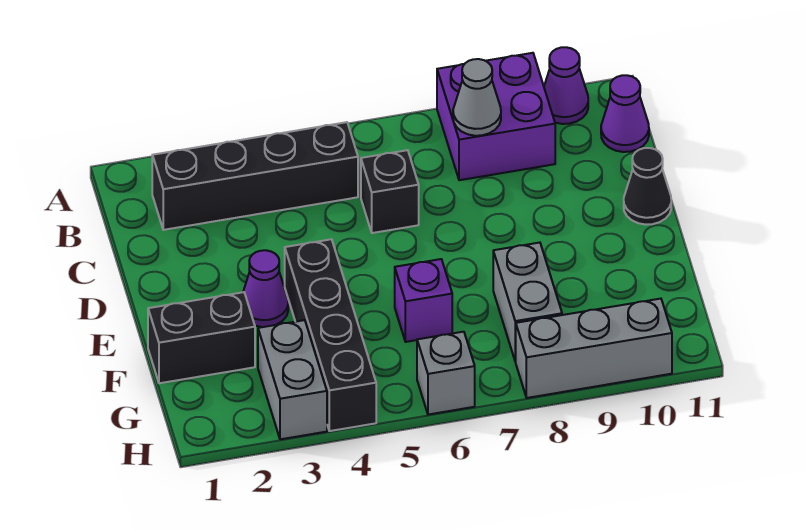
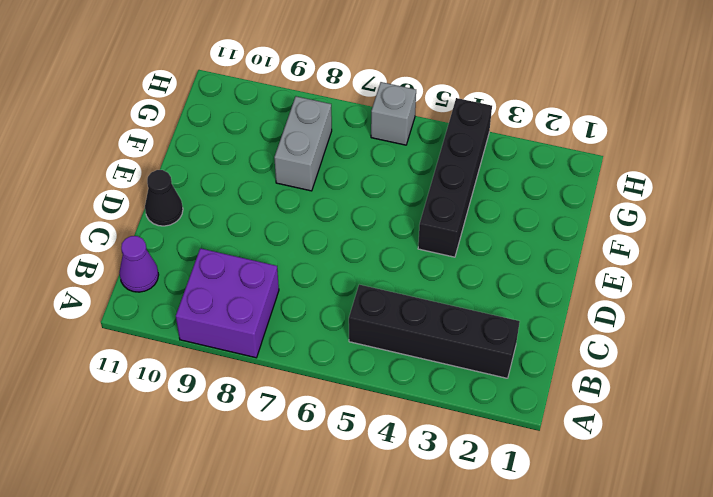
none -> purple cone A10 level 1
none -> black brick C6 level 1
none -> purple cone E3 level 1

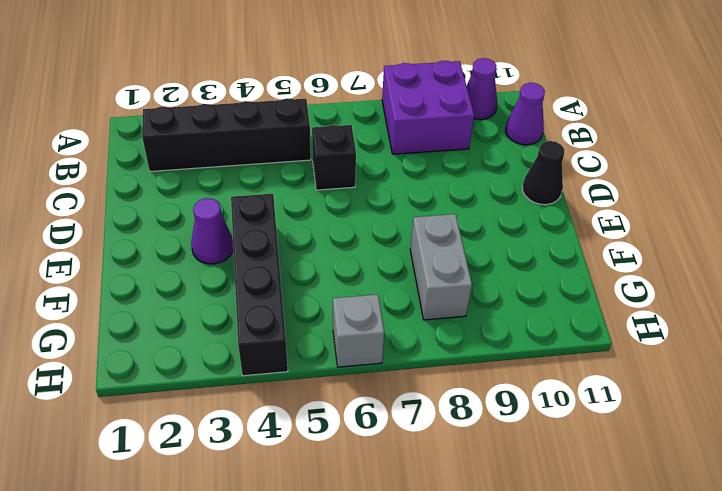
none -> black brick F1:F2 level 1
none -> purple brick F6 level 1
none -> grey brick G3:H3 level 1

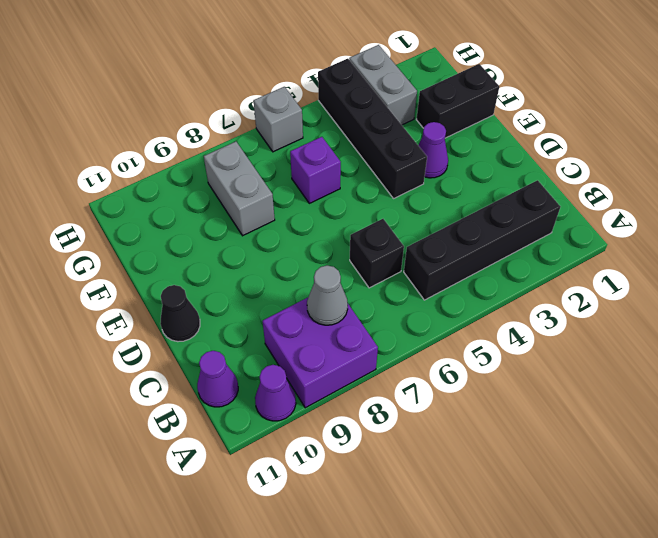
none -> grey brick H8:H10 level 1

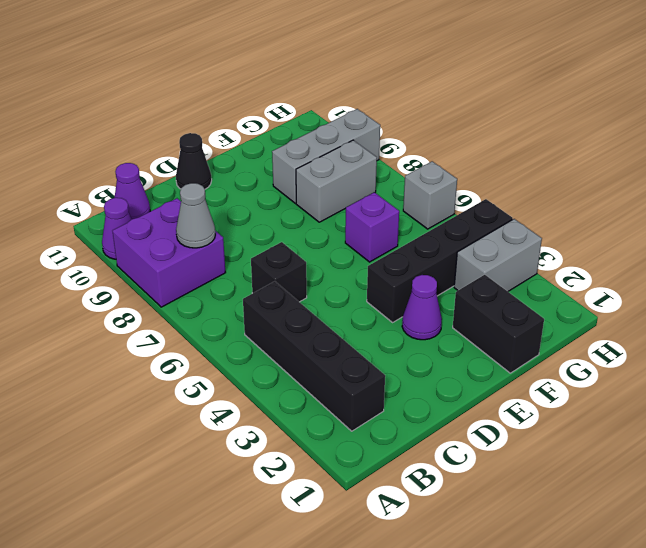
grey brick F9:H9 level 1 -> grey brick H8:H10 level 1

